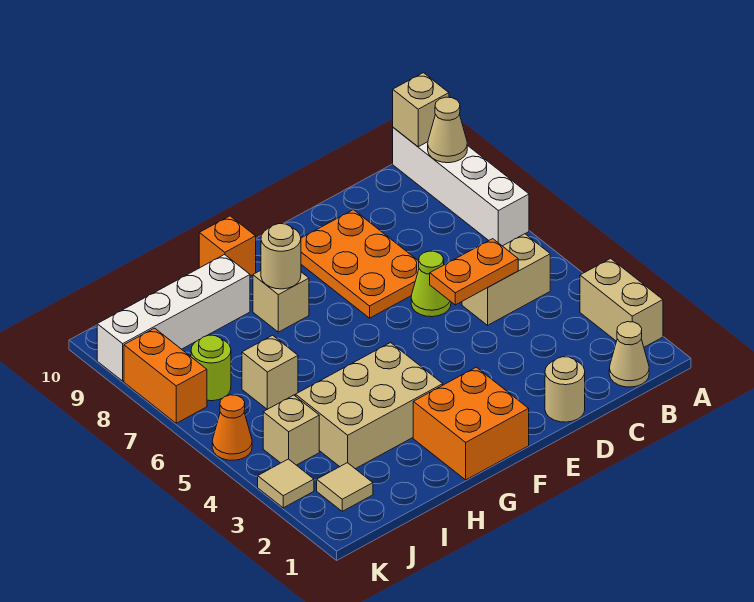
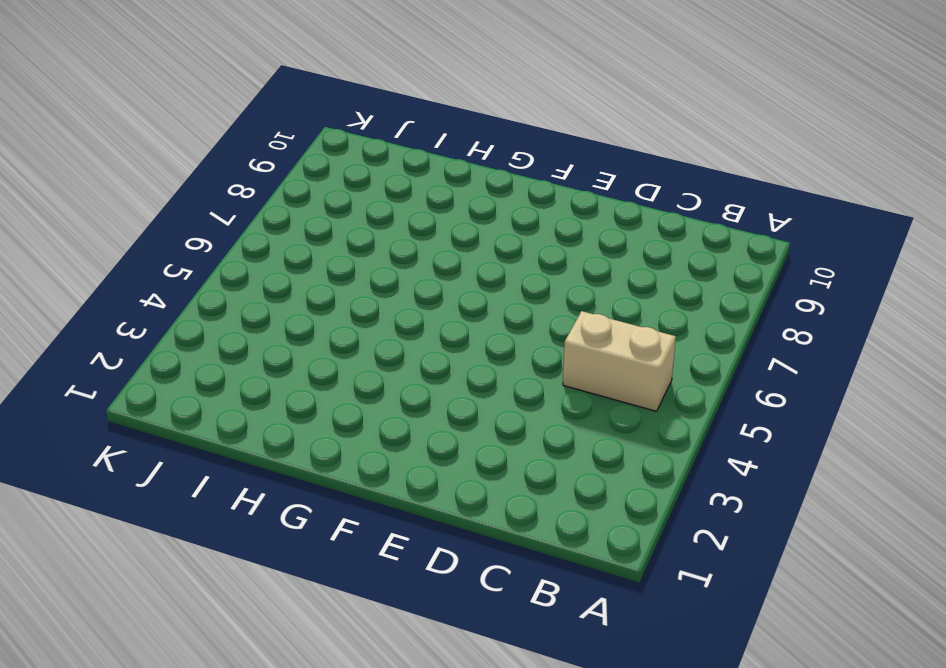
none -> tan brick A2:A3 level 1
none -> white brick A7:A10 level 1
none -> tan cone B1 level 1

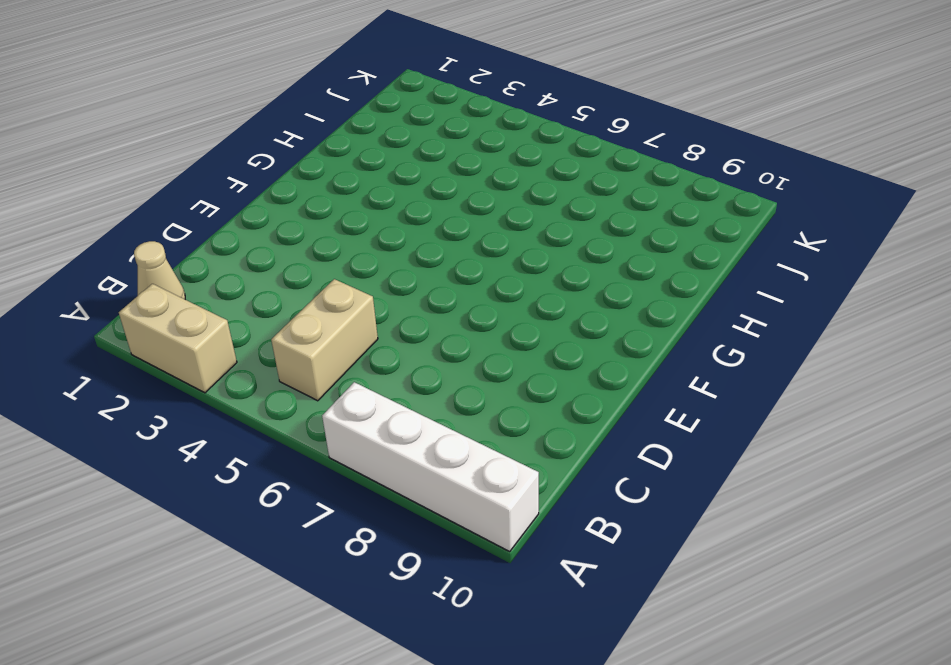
none -> tan round brick D1 level 1
none -> lime cone D6 level 1
none -> orange plate D7:E9 level 1

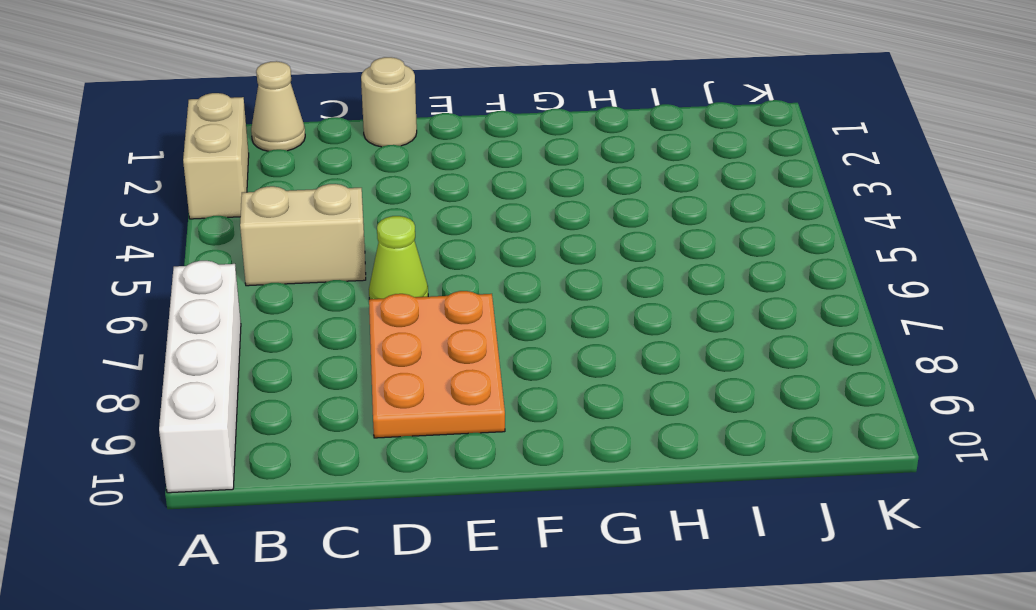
none -> orange brick F1:G2 level 1
none -> tan brick G3:I4 level 1
none -> tan brick G8 level 1

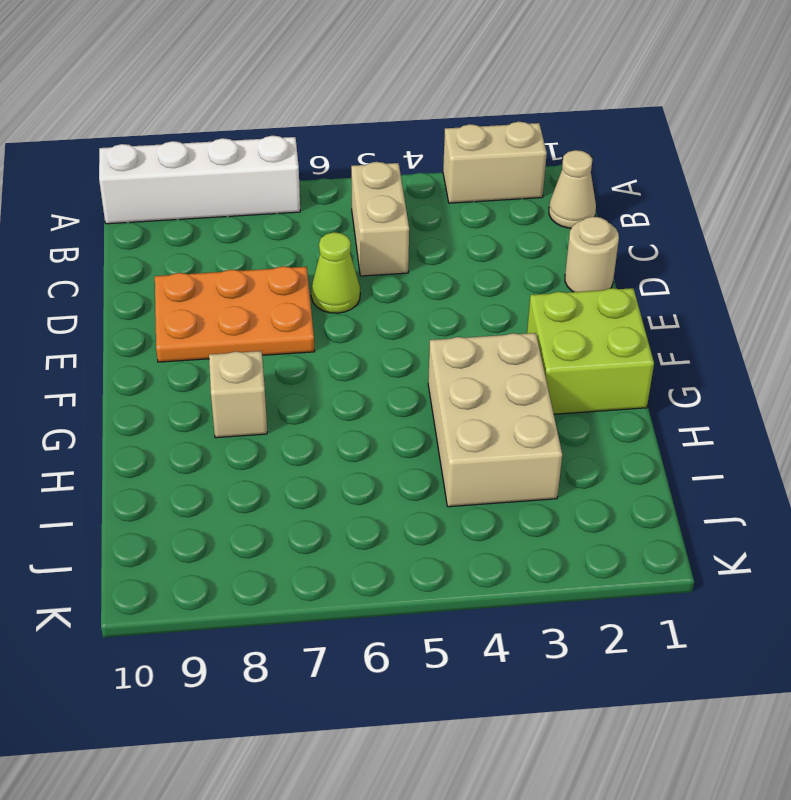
lime brick F1:G2 level 1 -> orange brick F1:G2 level 1
none -> orange brick G10 level 1
none -> white brick H9:K9 level 1
none -> tan brick I6 level 1

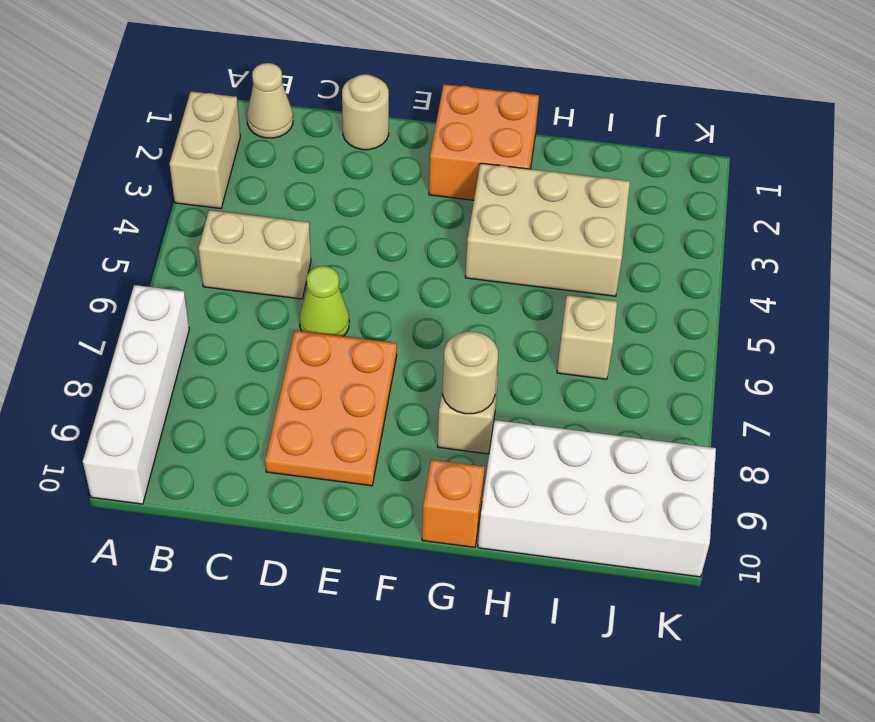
white brick H9:K10 level 1 -> white brick H9:K9 level 1
none -> tan tile J2 level 1
none -> tan brick J4 level 1
none -> lime round brick J7 level 1

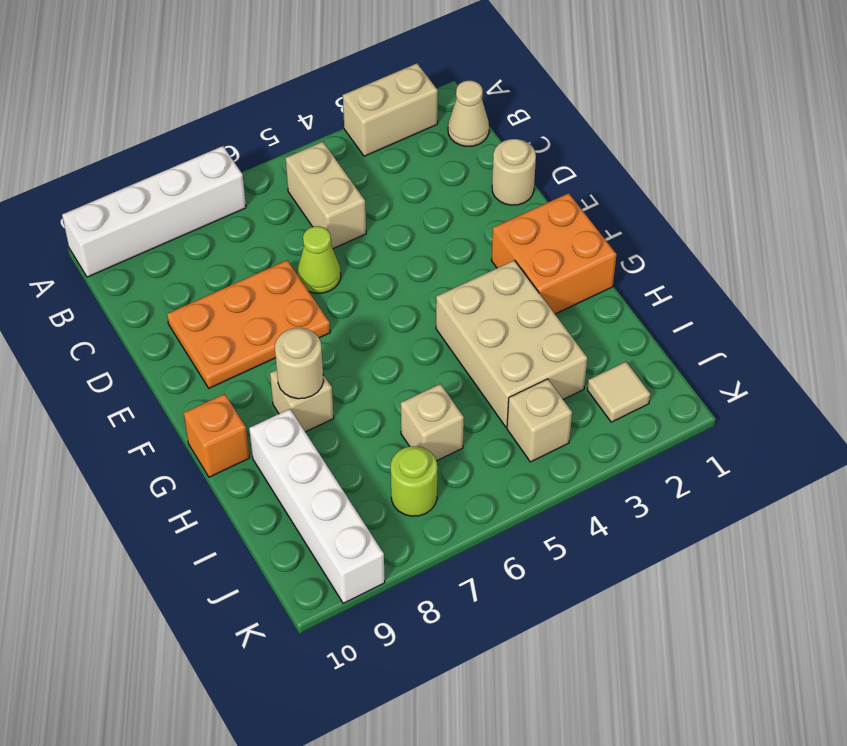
none -> tan tile K3 level 1
none -> orange cone K5 level 1
none -> orange brick K7:K8 level 1

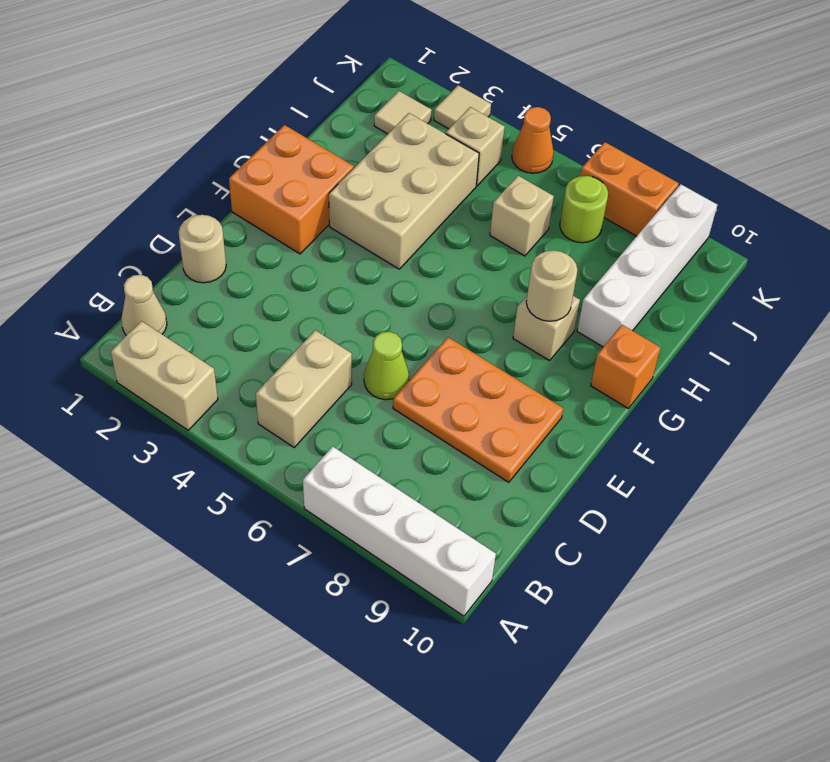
none -> tan cone A9 level 2
none -> tan brick A10 level 2
none -> orange plate C5:D5 level 2

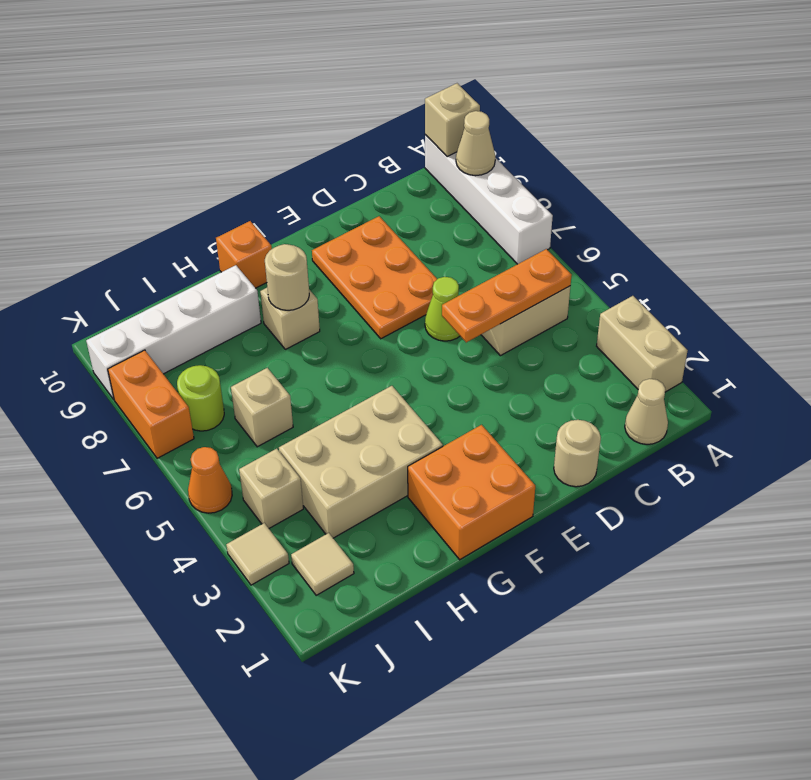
orange plate B5:D5 level 2 -> orange plate C5:D5 level 2

